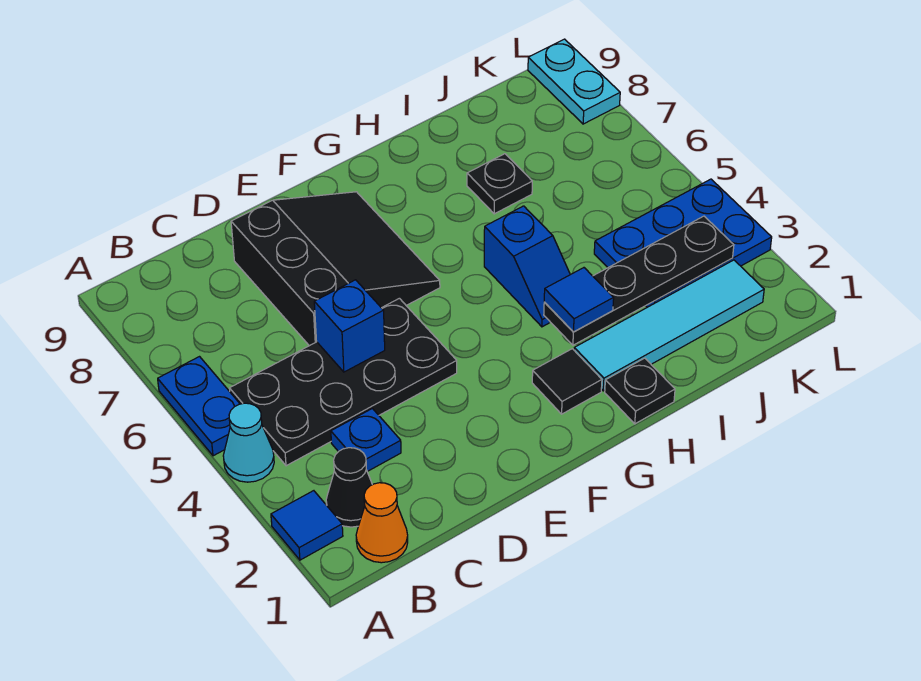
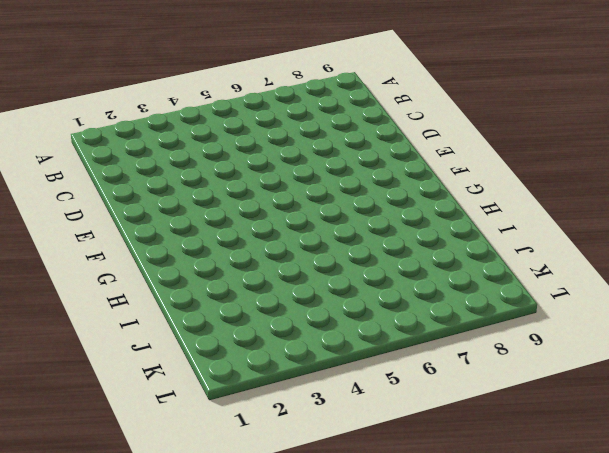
none -> blue tile A2 level 1
none -> cyan cone A4 level 1
none -> blue plate A5:A6 level 1

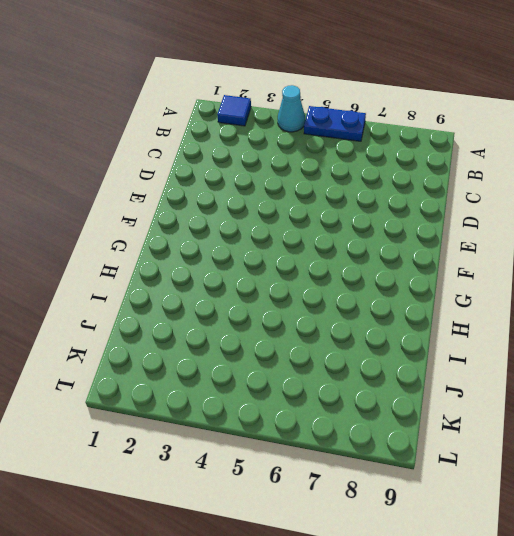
none -> orange cone B1 level 1
none -> black cone B2 level 1
none -> black plate B4:E5 level 1

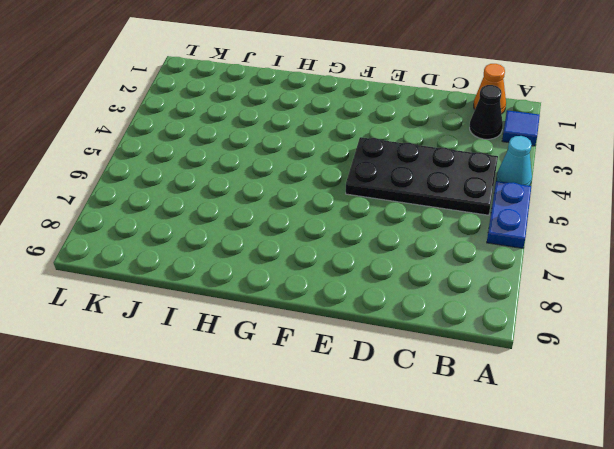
none -> blue plate C3 level 1
none -> black slope D6:F8 level 1 top D
none -> black tile G2 level 1

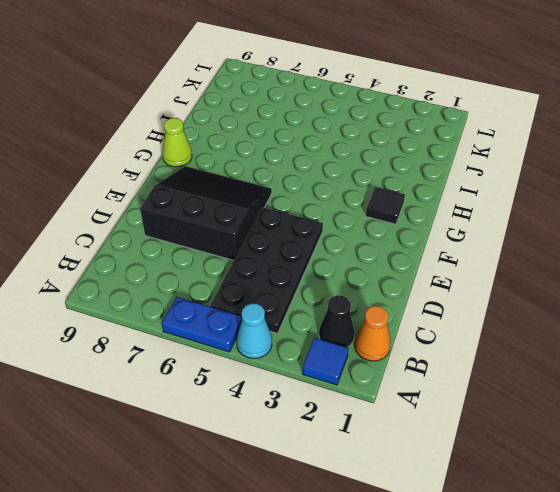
lime cone G9 level 1 -> none
none -> blue plate C3 level 1
none -> black plate H1 level 1
none -> cyan tile H2:K2 level 1

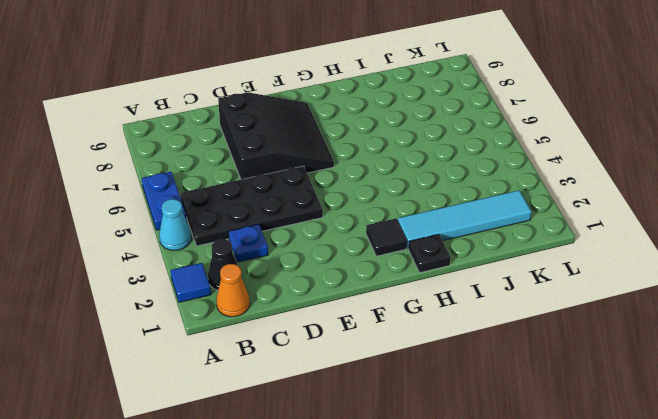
none -> blue slope H4:H5 level 1 top 5
none -> black plate I7 level 1
none -> blue plate J3:L4 level 1

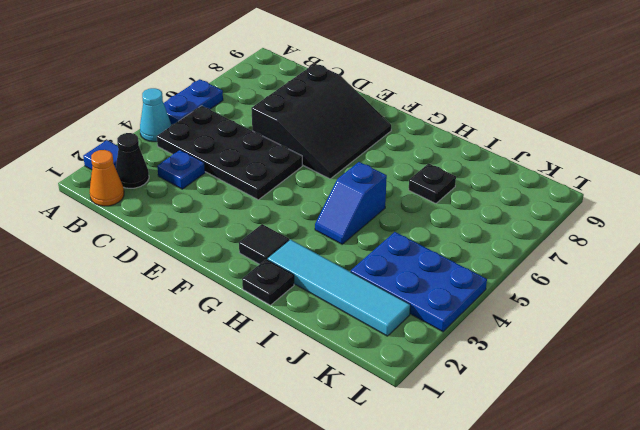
none -> cyan plate L8:L9 level 1
none -> blue brick D5 level 2
none -> black plate H3:K3 level 2

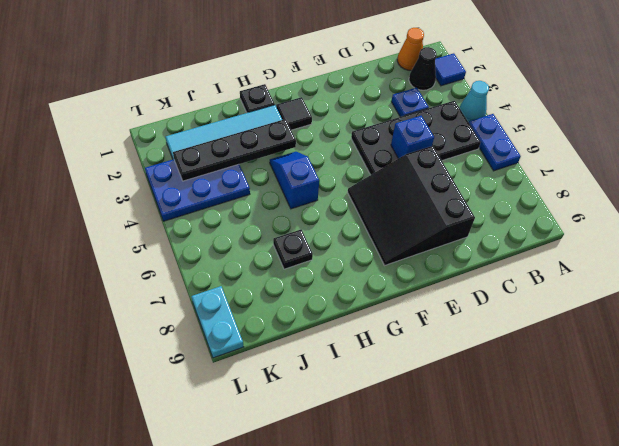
none -> blue tile H3 level 3

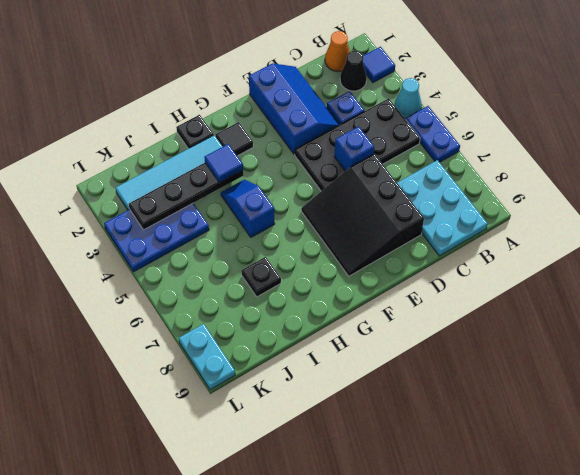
cyan plate B7:C9 level 1 -> none
blue slope D1:E3 level 1 top E -> none

